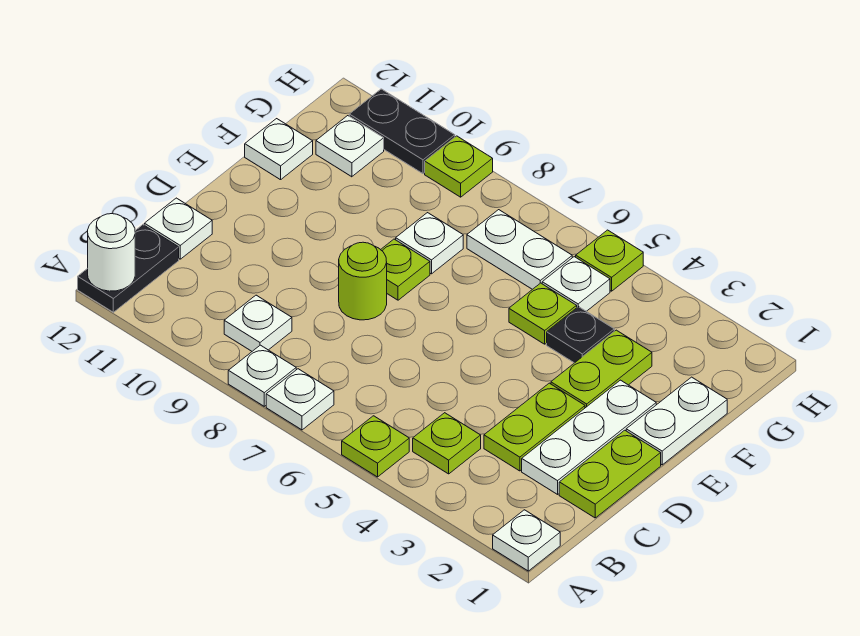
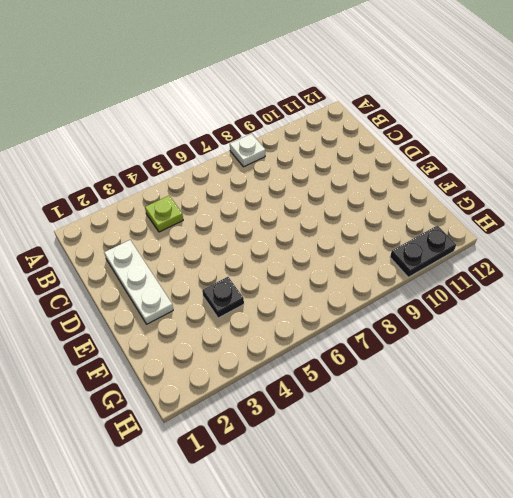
none -> white plate A1 level 1
none -> lime plate A5 level 1
none -> white plate A7 level 1

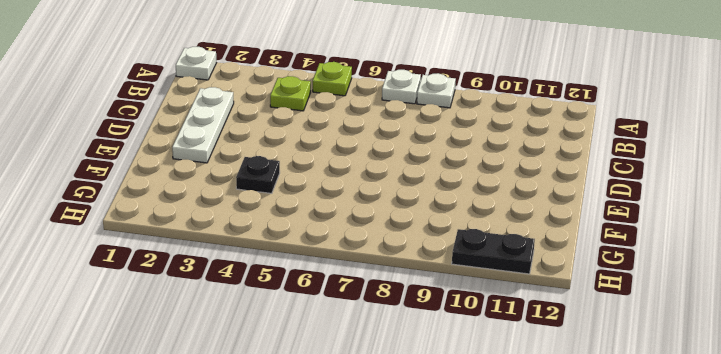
none -> black plate A12:B12 level 1
none -> white plate B9 level 1
none -> lime plate C1:D1 level 1

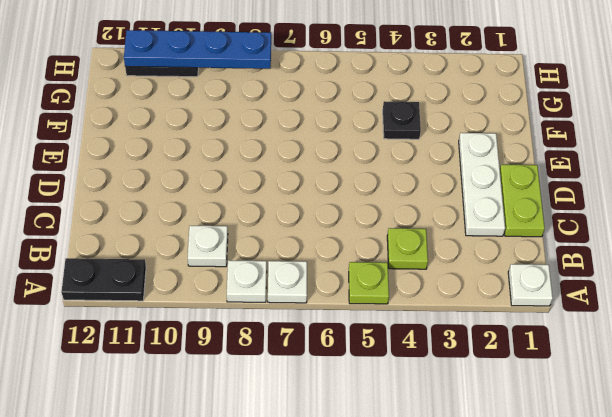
black plate A11:A12 level 1 -> black plate A12:B12 level 1
blue plate H8:H11 level 2 -> none
none -> lime plate C3:D3 level 1
none -> white plate C12 level 1
none -> lime round brick D8 level 1

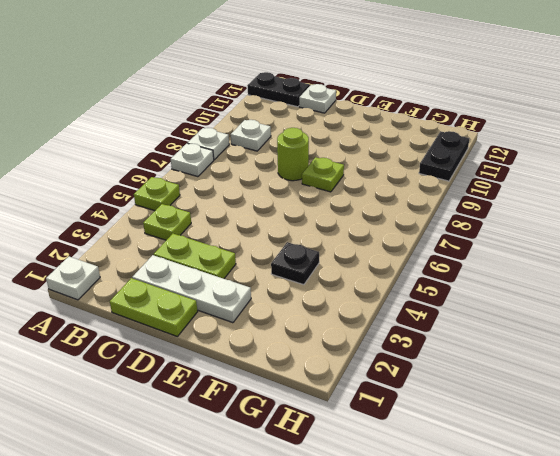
none -> white plate E1:F1 level 1
none -> lime plate E3:F3 level 1
none -> lime plate F5 level 1

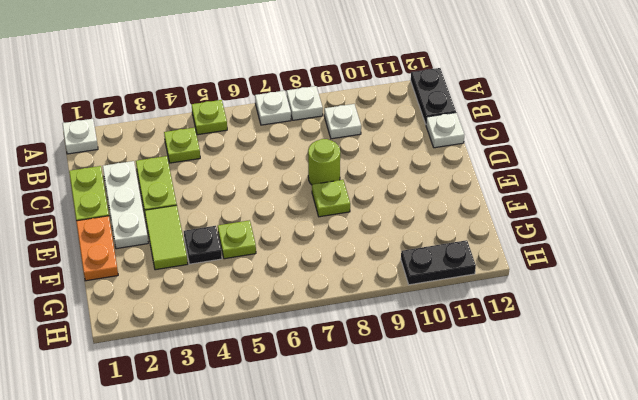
orange plate E1:F1 level 1 -> white plate E1:F1 level 1
lime tile E3:F3 level 1 -> lime plate E3:F3 level 1
none -> white plate F8 level 1
none -> white plate F12 level 1
none -> white plate G5 level 1

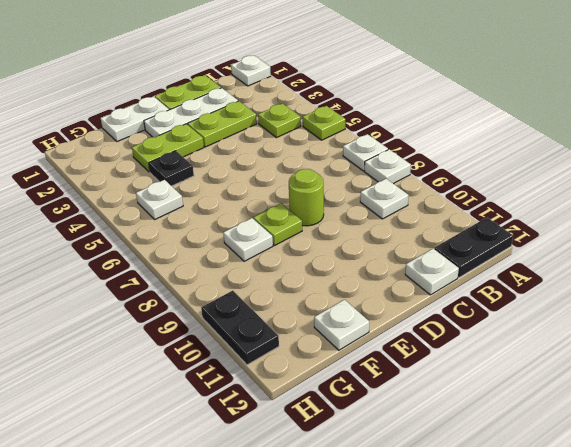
none -> lime plate F5 level 1
none -> white plate G6:G7 level 1
none -> white plate G11 level 1

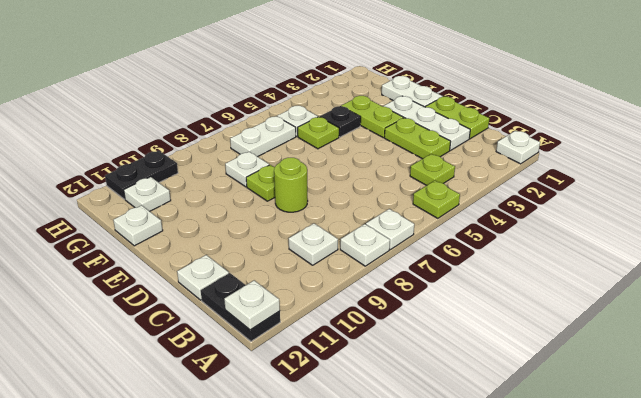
white plate A12 level 2 -> white round brick A12 level 2
none -> lime plate H5 level 1
none -> lime plate H9 level 1

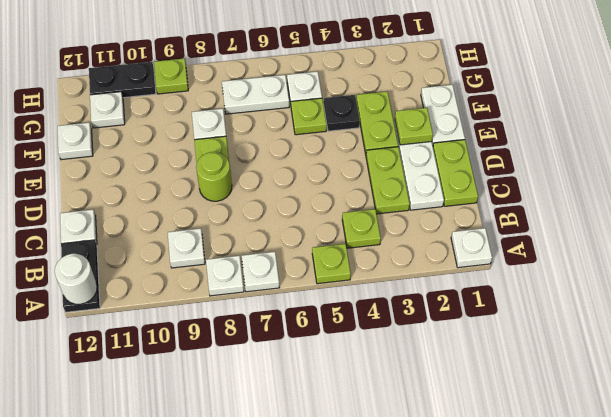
lime plate E2 level 2 -> lime plate H5 level 1

